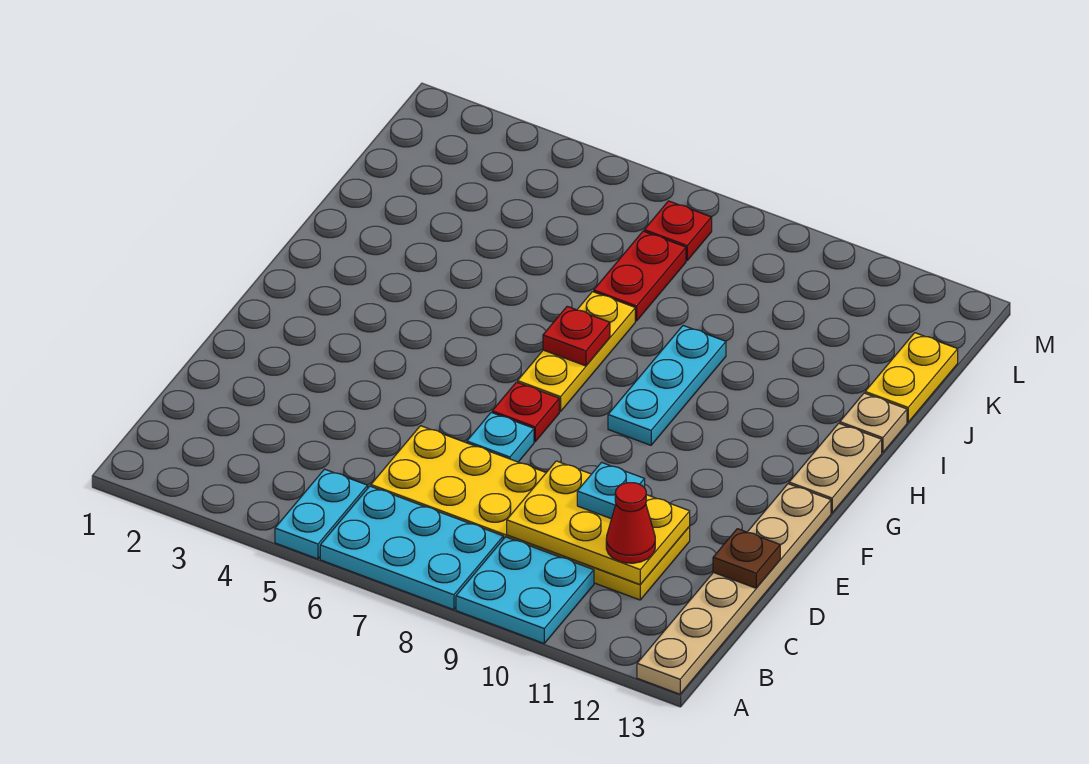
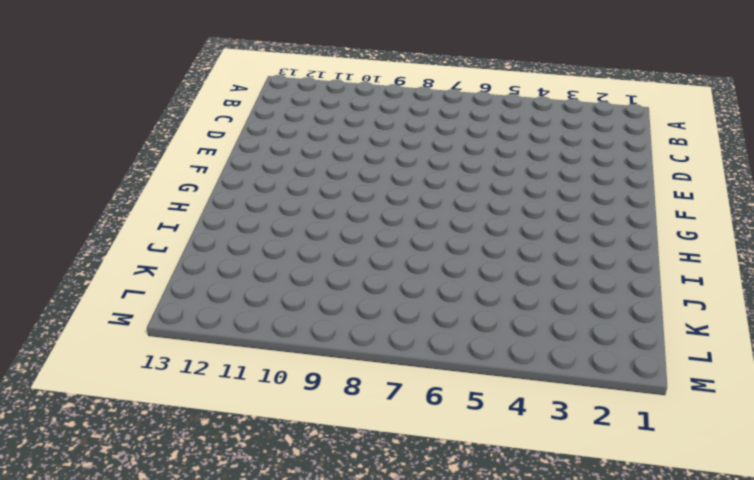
none -> cyan plate A5:B5 level 1
none -> cyan plate A6:B8 level 1
none -> cyan plate A9:B10 level 1

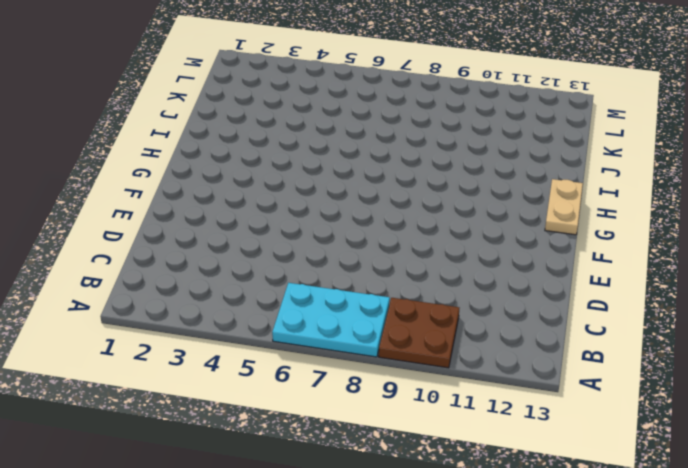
brown plate A9:B10 level 1 -> cyan plate A9:B10 level 1
none -> cyan plate A5:B5 level 1
none -> tan plate A13:F13 level 1
none -> yellow plate C6:D11 level 1

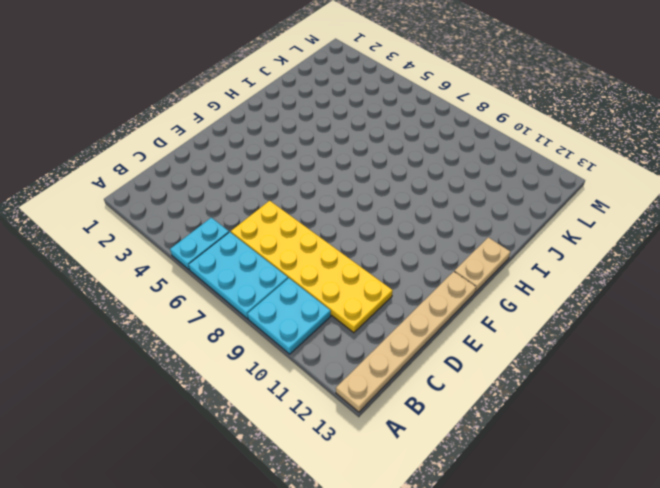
none -> cyan plate E7 level 1
none -> red plate F7 level 1
none -> yellow plate G7:I7 level 1

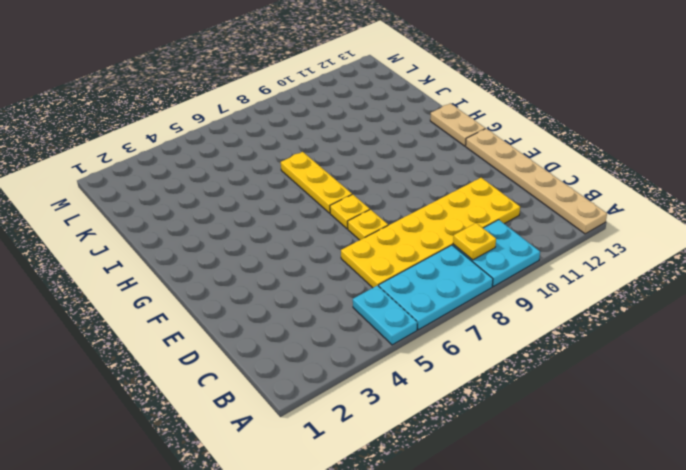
yellow plate B9 level 2 -> none
yellow plate E7 level 1 -> cyan plate E7 level 1
yellow plate F7 level 1 -> red plate F7 level 1
none -> cyan plate G9:I9 level 1
none -> tan plate I13 level 1
none -> red plate J7:K7 level 1

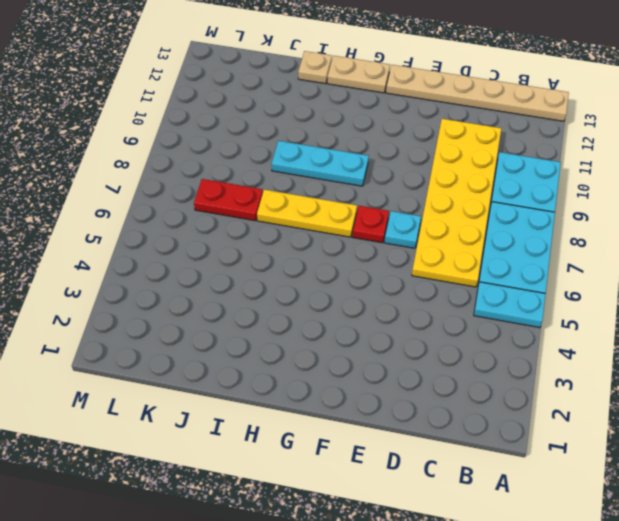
none -> yellow plate J13:K13 level 1
none -> red plate L7 level 1
none -> yellow plate C9:D11 level 2

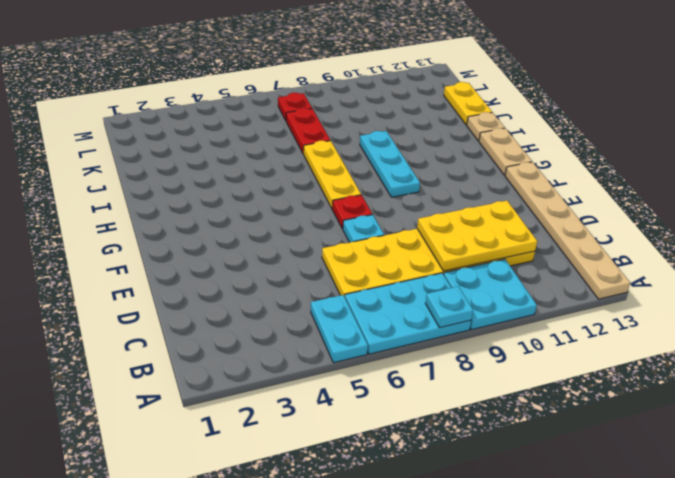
cyan plate A8 level 2 -> cyan plate D10 level 3
none -> brown plate D13 level 2
none -> red plate H7 level 2
none -> red cone C11 level 3

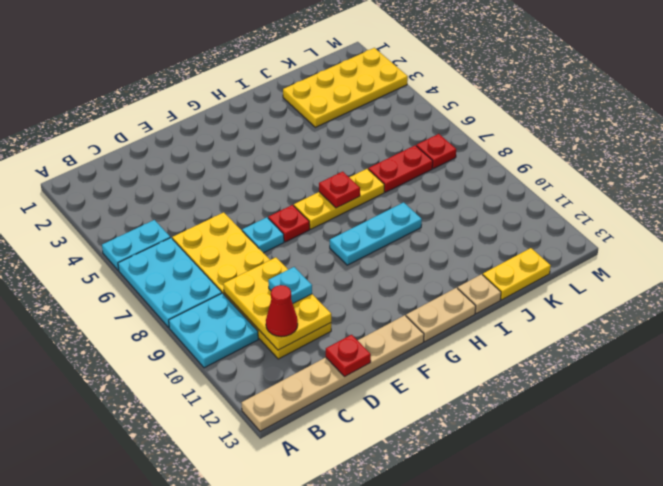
red plate D13 level 2 -> brown plate D13 level 2
yellow plate J2:M3 level 1 -> none

